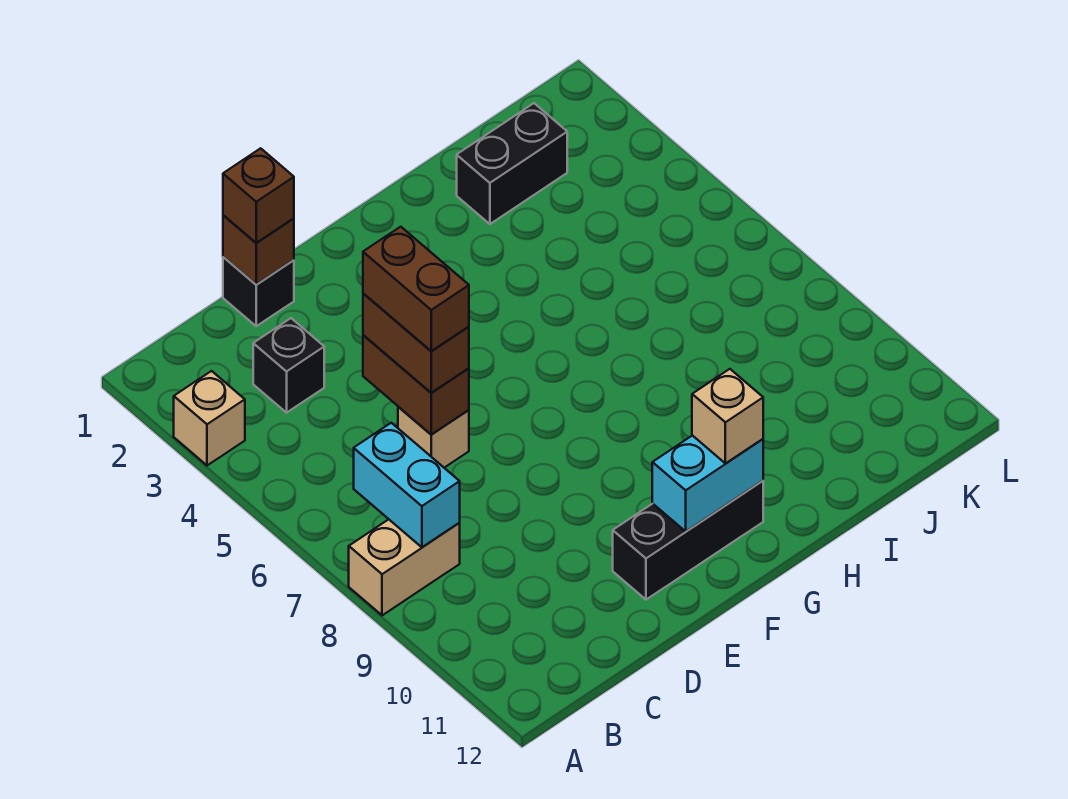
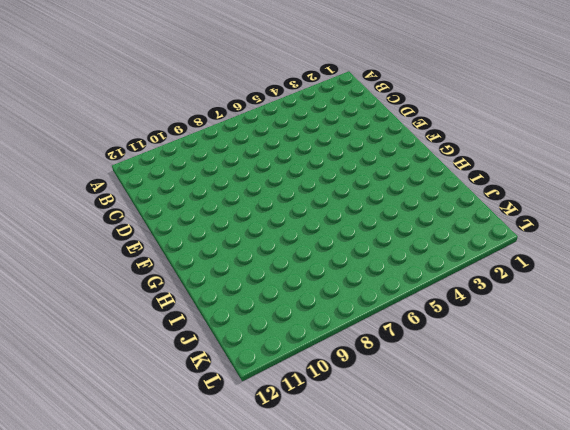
none -> tan brick A3 level 1
none -> tan brick A8:B8 level 1
none -> black brick C3 level 1

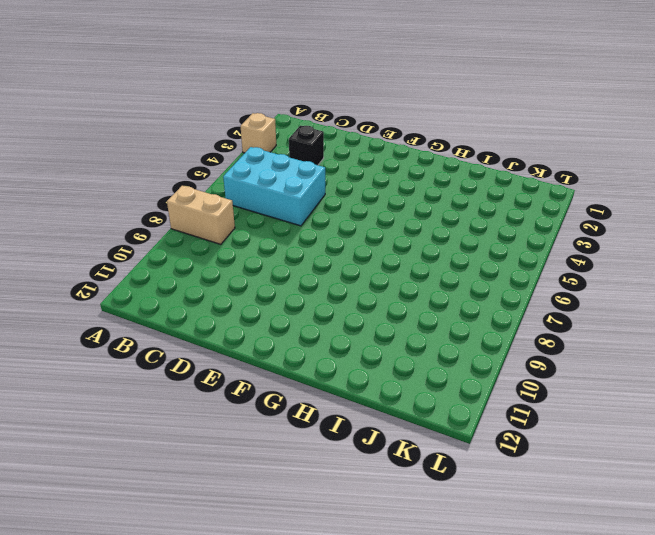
cyan brick B5:D6 level 1 -> tan brick D6 level 1
none -> black brick D1 level 1
none -> black brick E11:G11 level 1
none -> black brick I2:J2 level 1

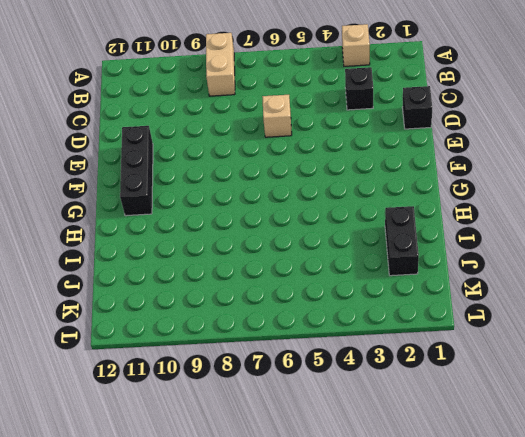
none -> cyan brick B7:B8 level 2
none -> brown brick D1 level 2
none -> brown brick D5:D6 level 2

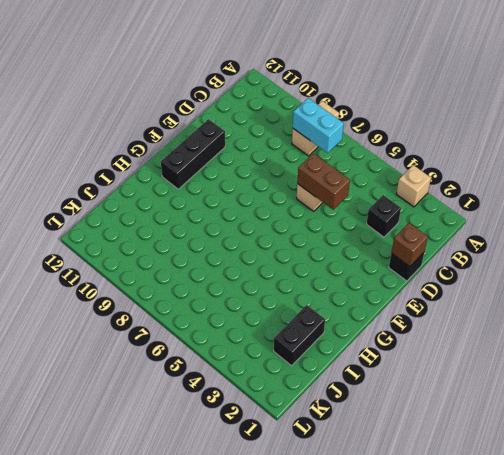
none -> cyan brick F11:G11 level 2
none -> brown brick D1 level 3
none -> brown brick D5:D6 level 3

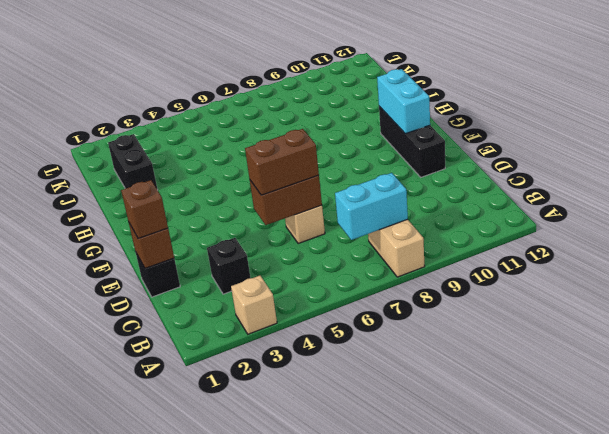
none -> tan brick G11 level 3
none -> brown brick D5:D6 level 4

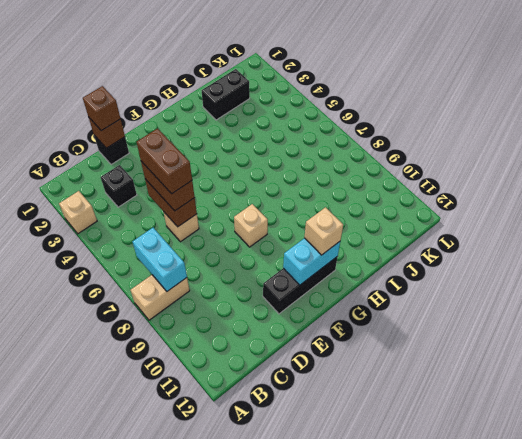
tan brick F8 level 1 -> none

